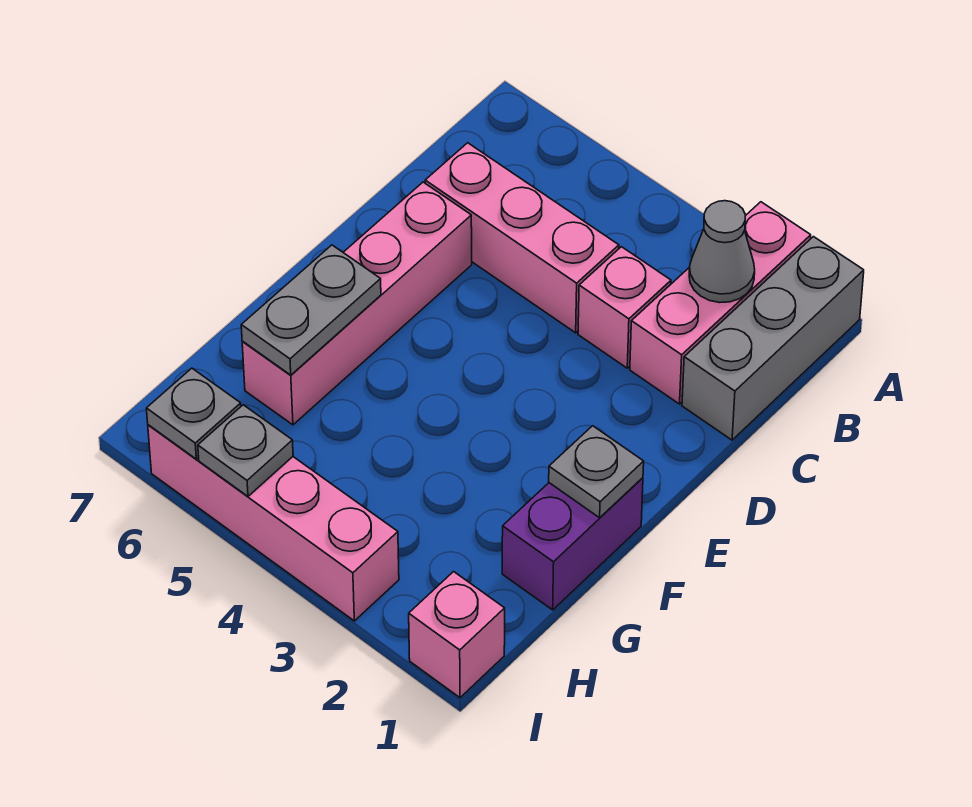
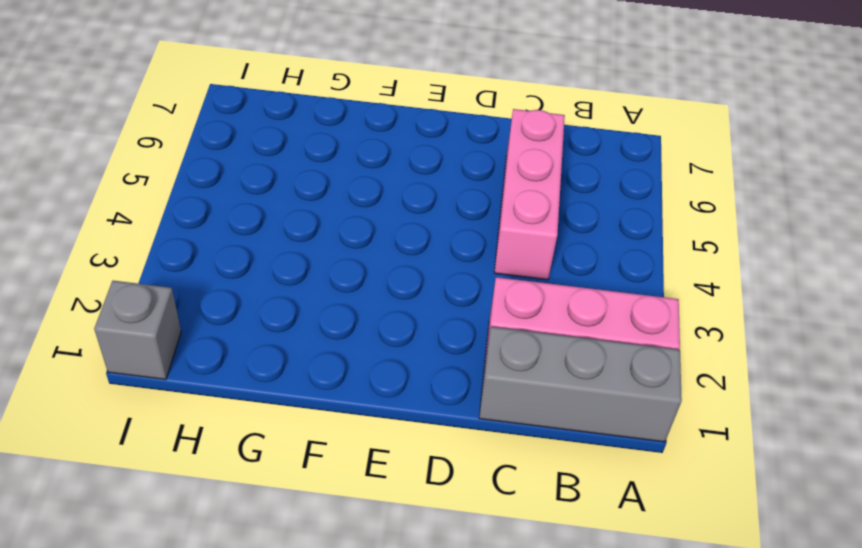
grey brick I1 level 1 -> pink brick I1 level 1
none -> pink brick C3 level 1
none -> pink brick D6:G6 level 1
none -> purple brick F1:G1 level 1

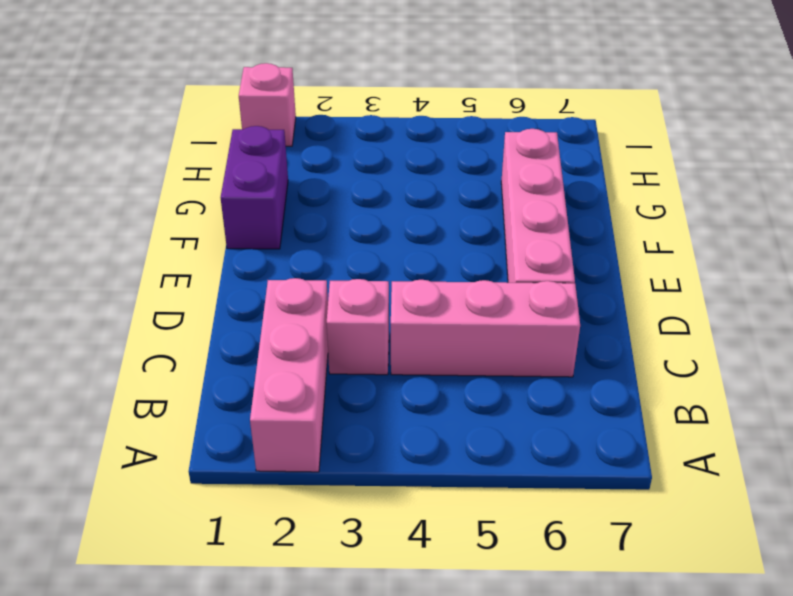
none -> grey brick A1:C1 level 1
none -> pink brick I3:I6 level 1
none -> grey cone B2 level 2

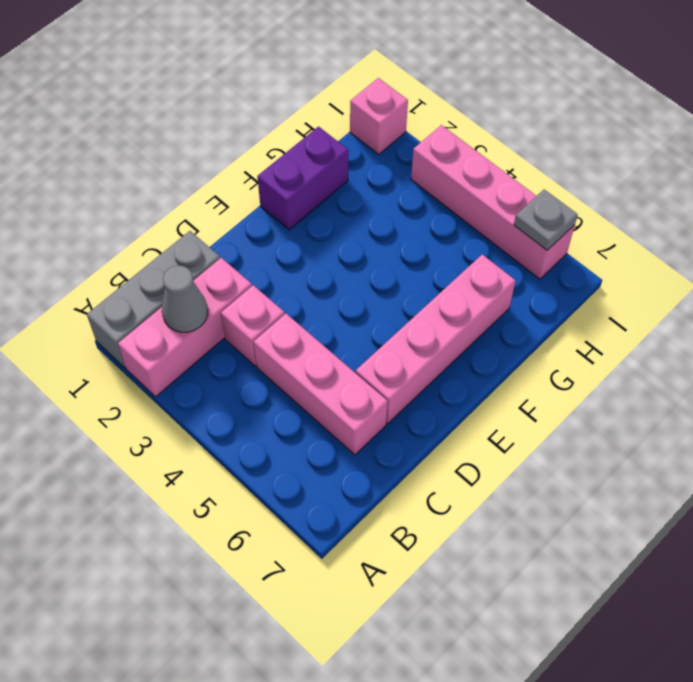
none -> grey plate F1 level 2
none -> grey plate F6:G6 level 2
none -> grey plate I5 level 2

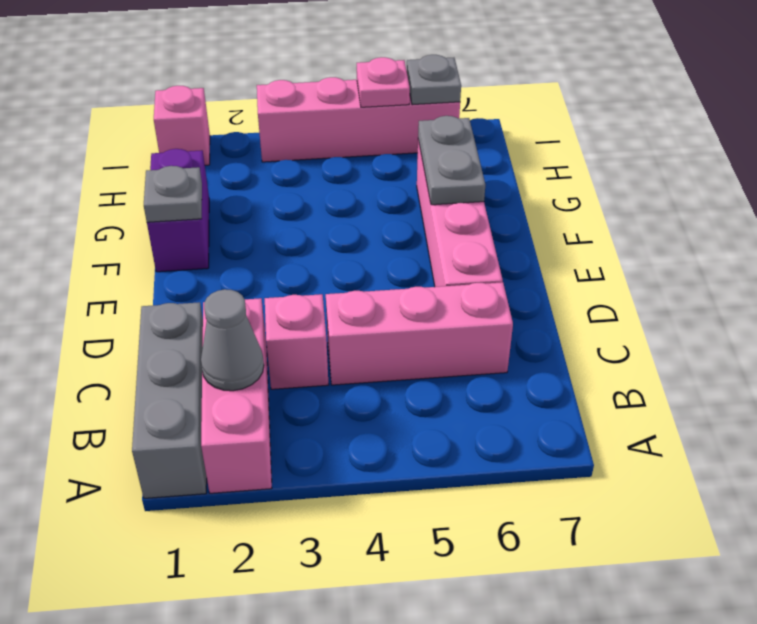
pink plate I5 level 2 -> grey plate I5 level 2

